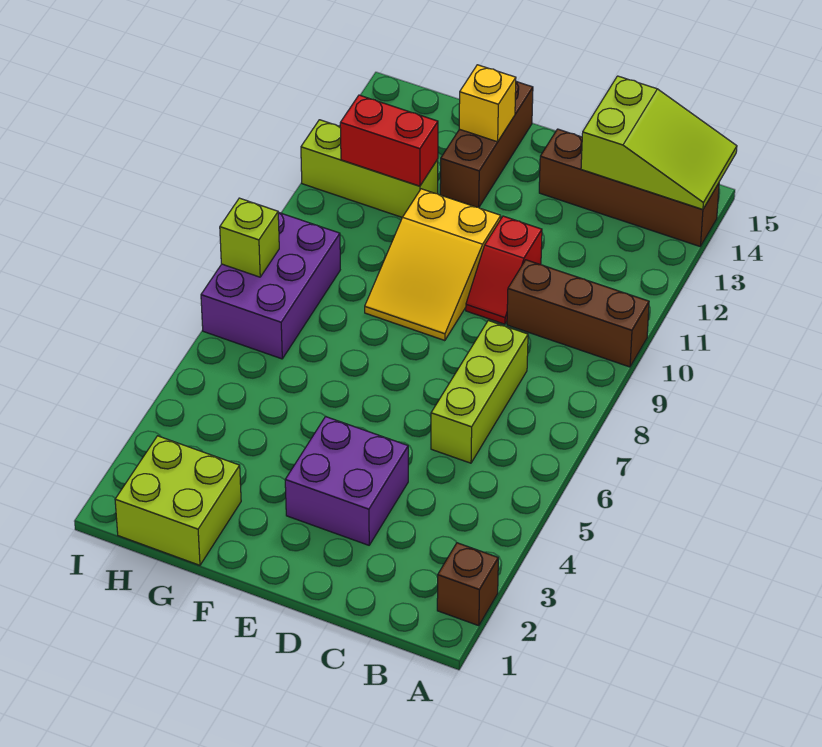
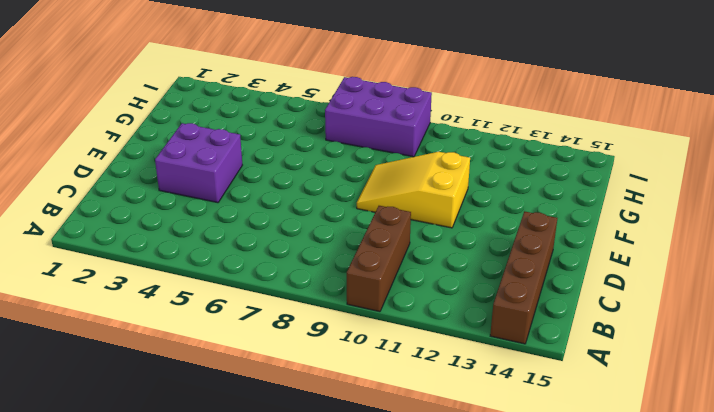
none -> brown brick A2 level 1
none -> lime brick C6:C8 level 1
none -> red slope D10:D11 level 1 top 11

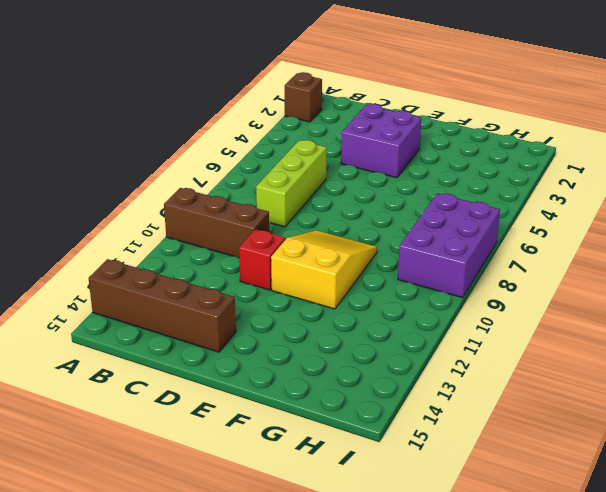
none -> brown brick F13:F15 level 1
none -> lime brick G1:H2 level 1
none -> lime brick G12:I12 level 1

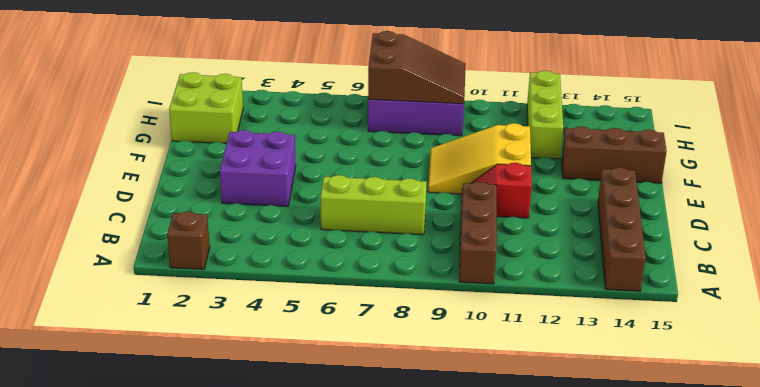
brown slope H7:I9 level 2 top 7 -> lime brick I8 level 2
none -> lime slope A14:C15 level 2 top C
none -> yellow brick F14 level 2
none -> red brick G12:H12 level 2

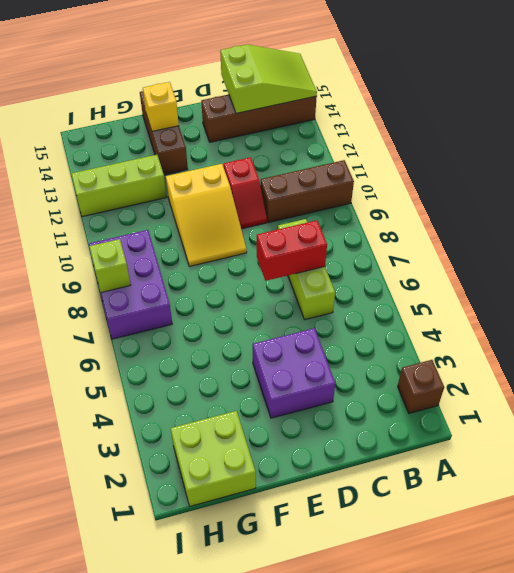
red brick C7:D7 level 2 -> red brick G12:H12 level 2

